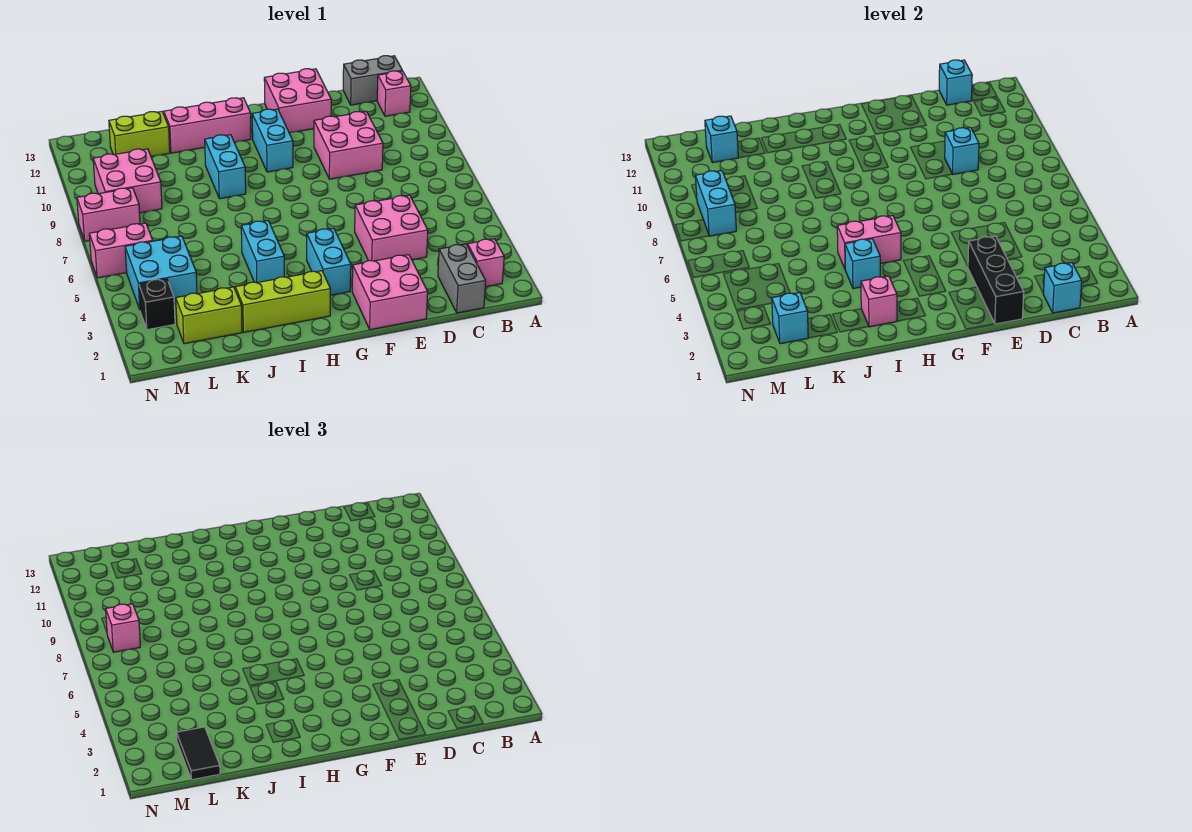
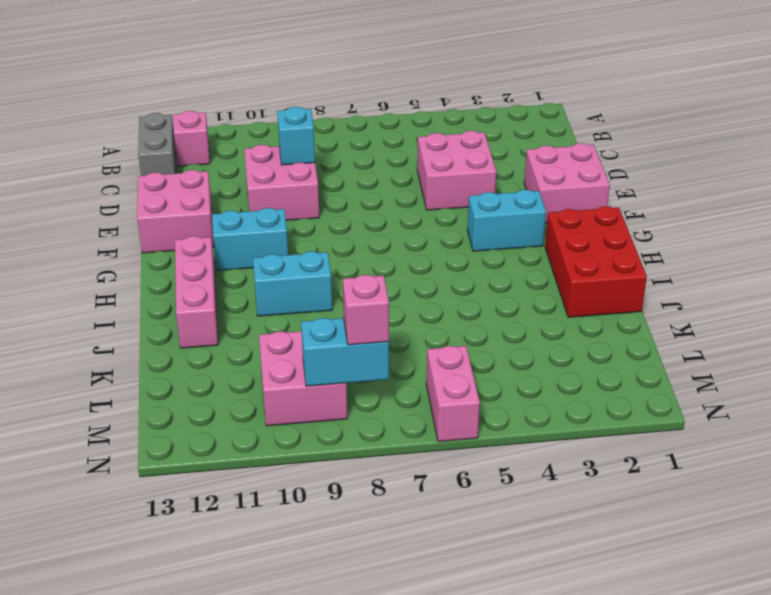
red brick H1:J2 level 1 -> lime brick H2:J2 level 1
none -> pink brick B2 level 1
none -> grey brick C1:C2 level 1
none -> cyan brick I4:I5 level 1
none -> lime brick K2:L2 level 1

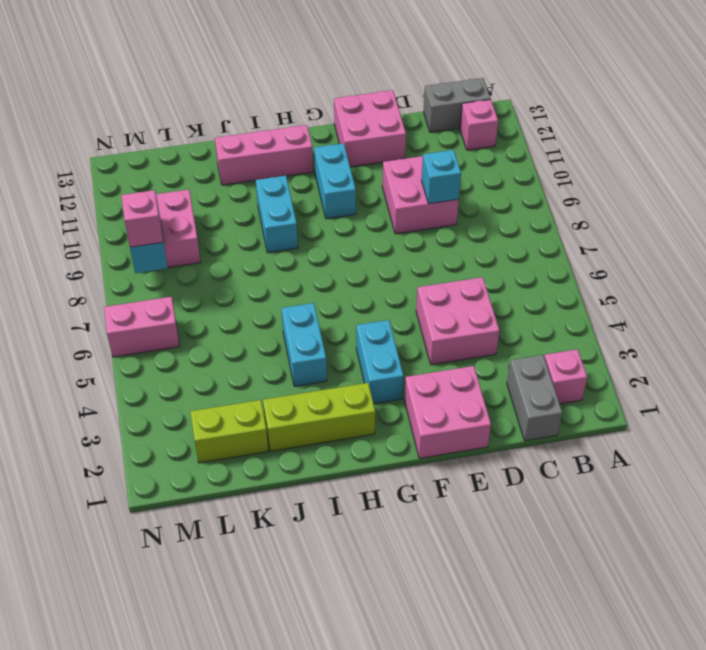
none -> lime brick K12:L12 level 1
none -> cyan brick L4:M5 level 1
none -> black brick M3 level 1
none -> pink brick M8:N8 level 1

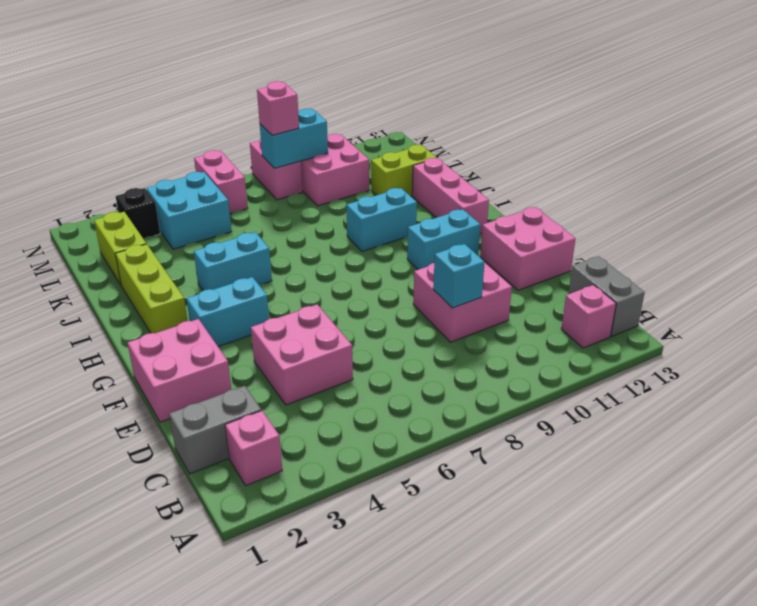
lime brick K11:K12 level 1 -> lime brick K12:L12 level 1
none -> cyan brick C1 level 2
none -> cyan brick C13 level 2
none -> black brick E1:E3 level 2
none -> pink brick H5:I5 level 2

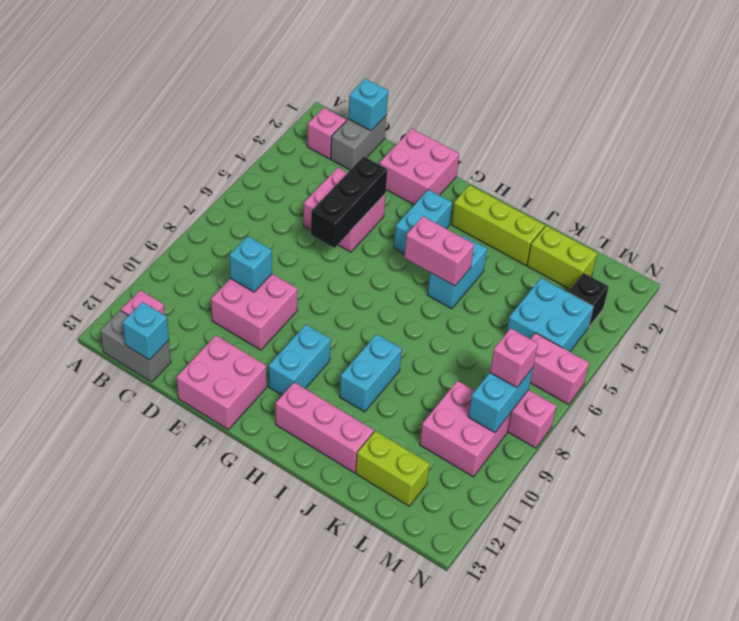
black brick E4:E6 level 2 -> black brick E1:E3 level 2
none -> pink brick I2 level 2
none -> cyan brick I4 level 2
none -> cyan brick L2 level 2
none -> cyan brick L12 level 2

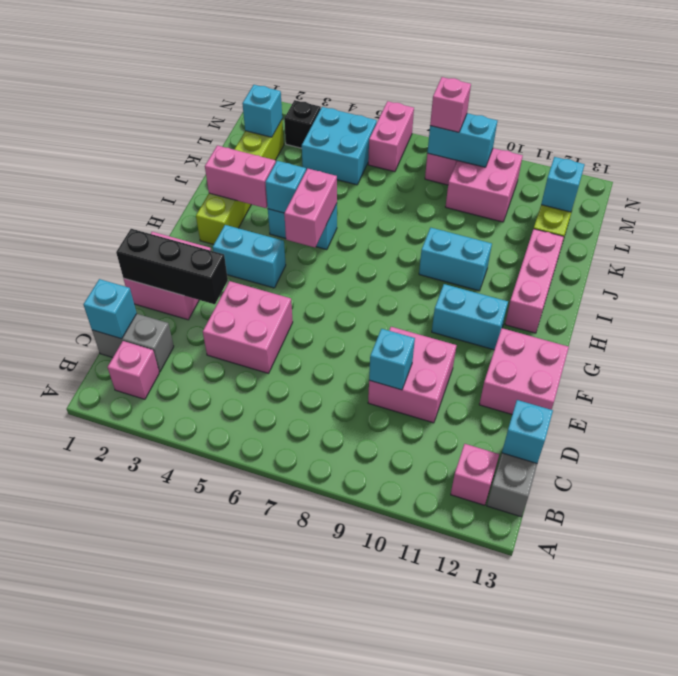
pink brick I2:I3 level 2 -> pink brick I2 level 2
none -> black tile L1:L2 level 3

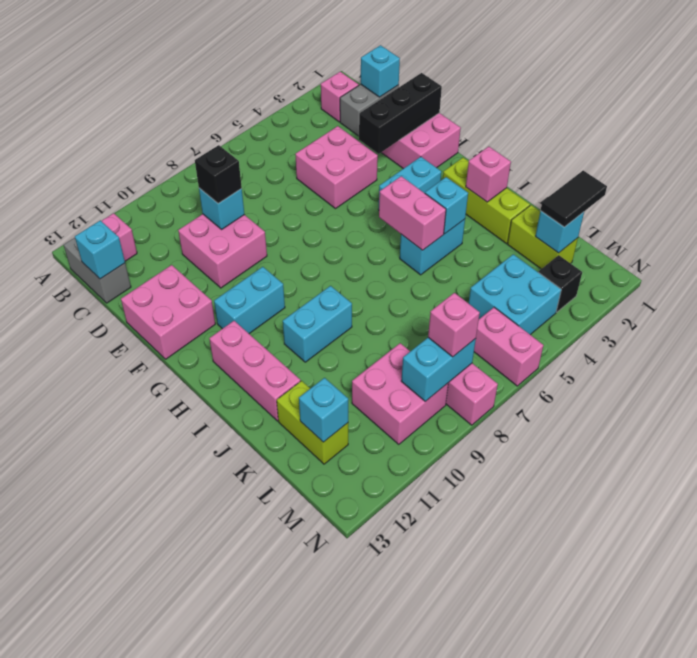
black brick D9 level 3 -> none

